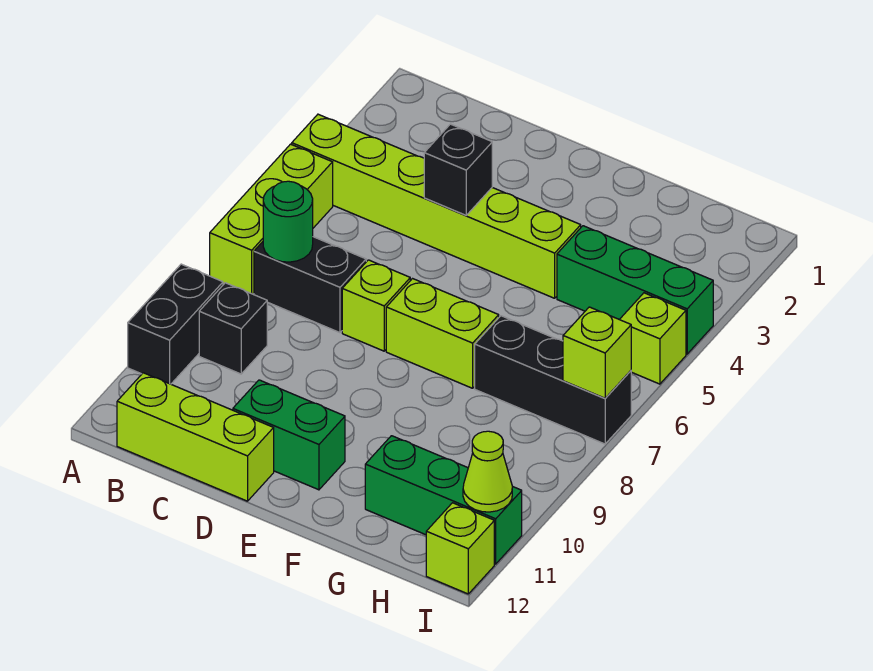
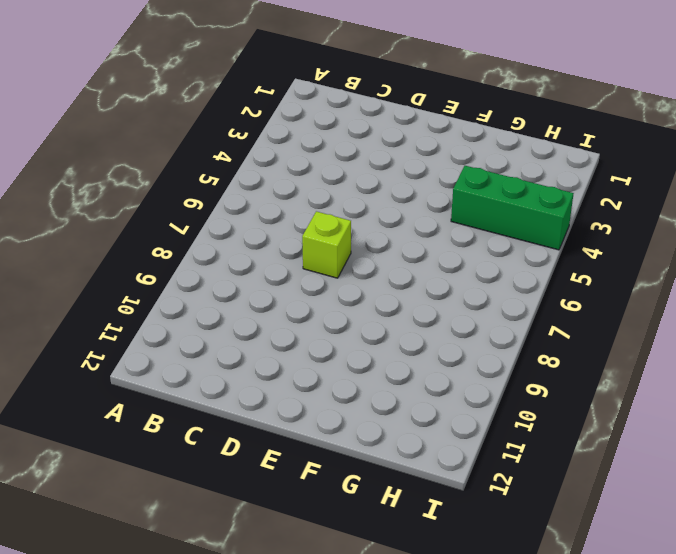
none -> lime brick A4:F4 level 1
none -> lime brick A5:A7 level 1
none -> black brick A9:A10 level 1

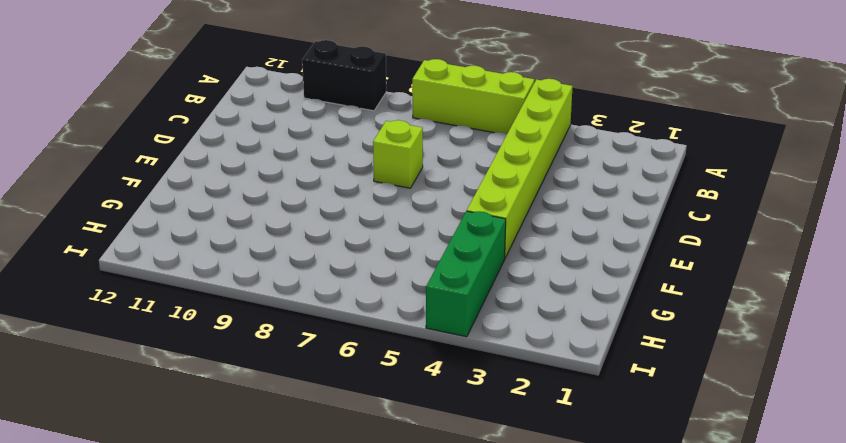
none -> black brick B7:C7 level 1
none -> black brick B9 level 1
none -> lime brick B12:D12 level 1

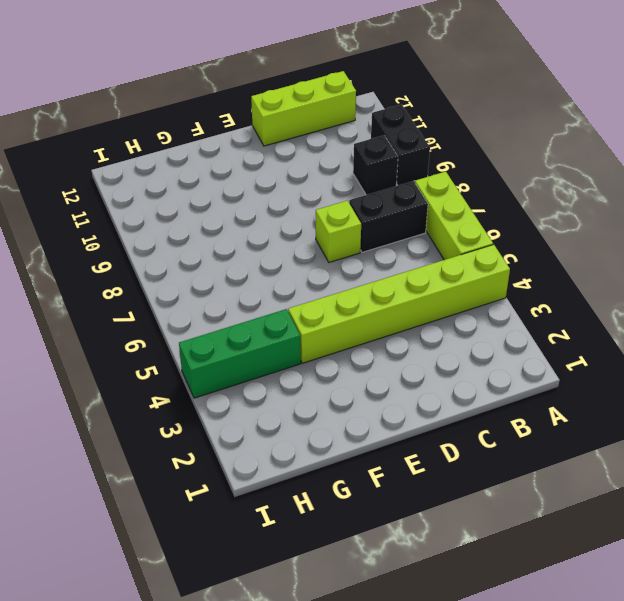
none -> green brick D11:E11 level 1
none -> lime brick E7:F7 level 1
none -> black brick G7:I7 level 1

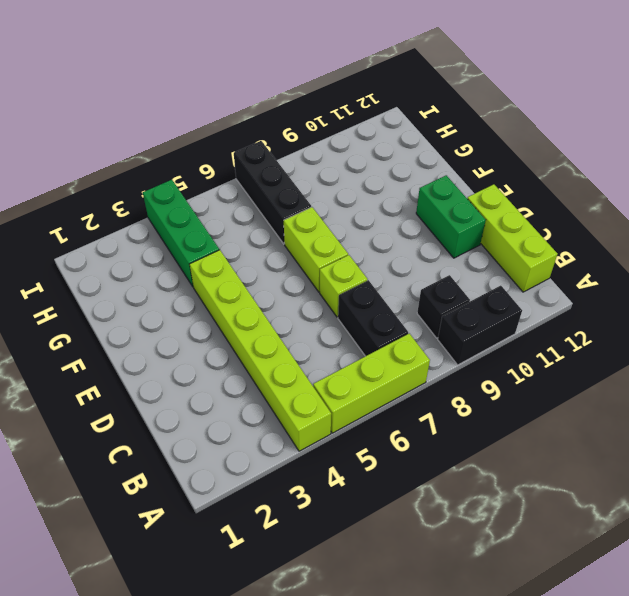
none -> green brick G11:I11 level 1
none -> lime brick I5 level 1
none -> lime brick I12 level 1

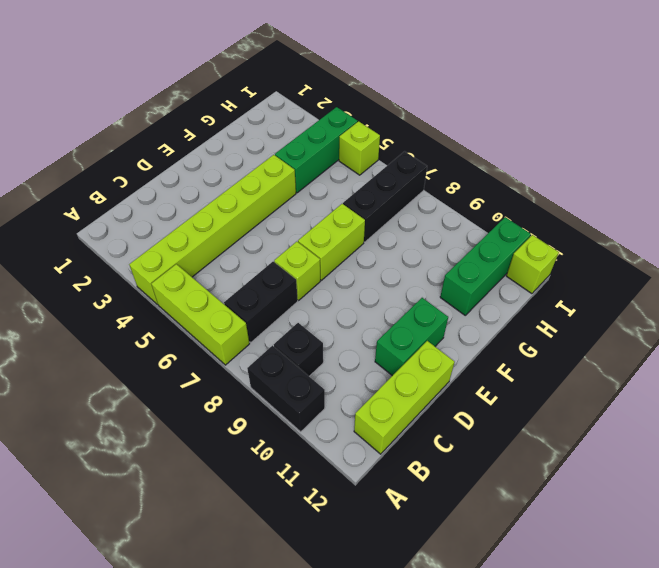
none -> green round brick B7 level 2
none -> black brick D4 level 2
none -> lime brick I7 level 2

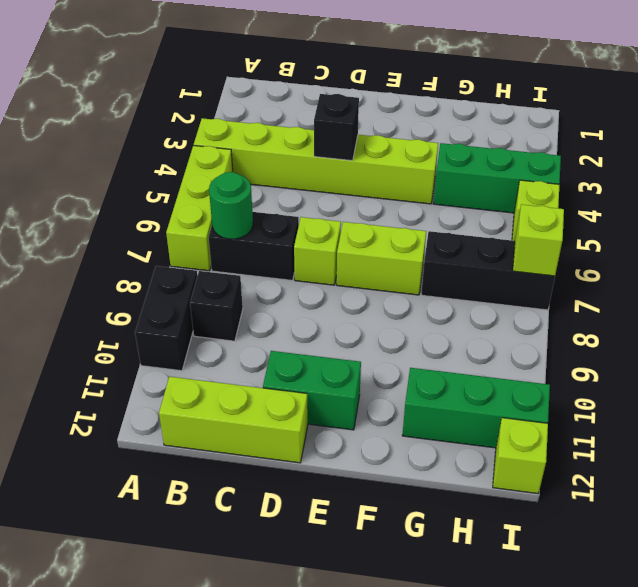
none -> lime cone I11 level 2

